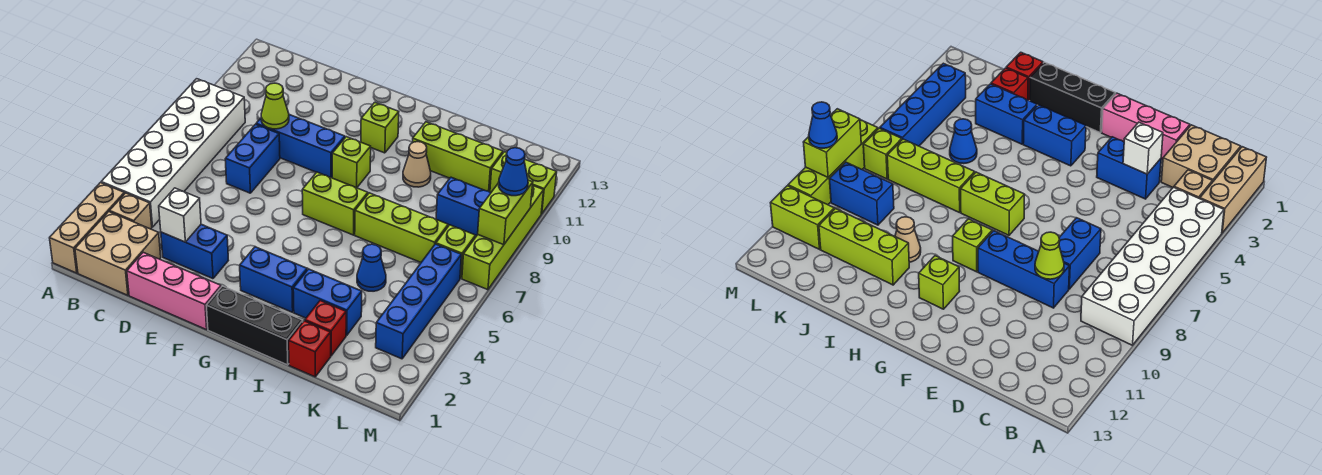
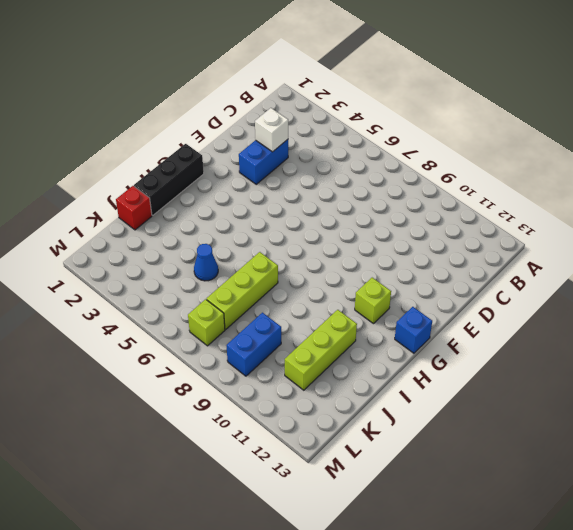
blue brick G13 level 1 -> none
none -> tan brick A1:A3 level 1
none -> white brick A4:B9 level 1
none -> tan brick B1:C2 level 1

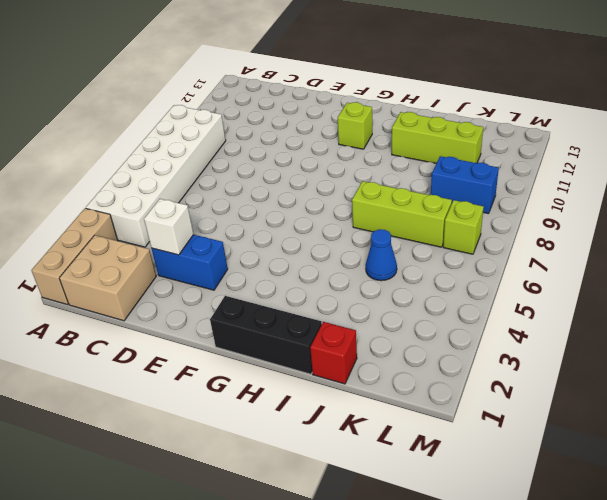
none -> tan brick B3 level 1
none -> pink brick D1:F1 level 1
none -> blue brick D7:D8 level 1

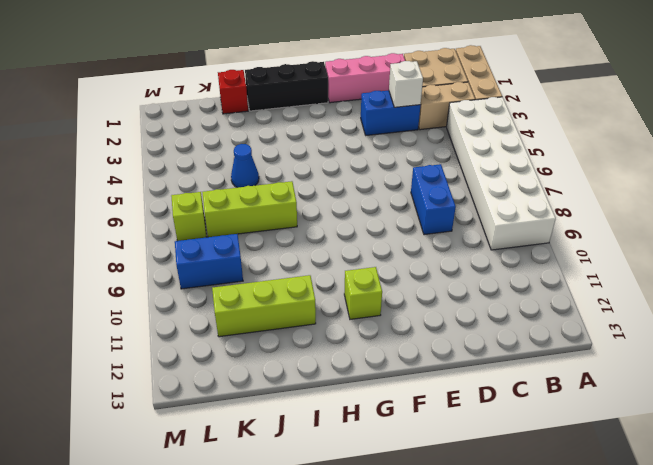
tan brick B3:C3 level 1 -> tan brick B3 level 1
none -> blue brick D9:F9 level 1
none -> blue brick G3:H3 level 1
none -> lime brick G7:H7 level 1

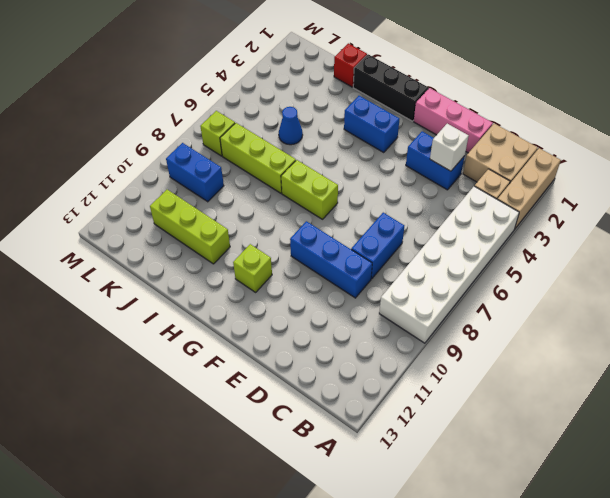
none -> lime brick G9 level 1
none -> blue brick I3:J3 level 1
none -> tan cone I10 level 1

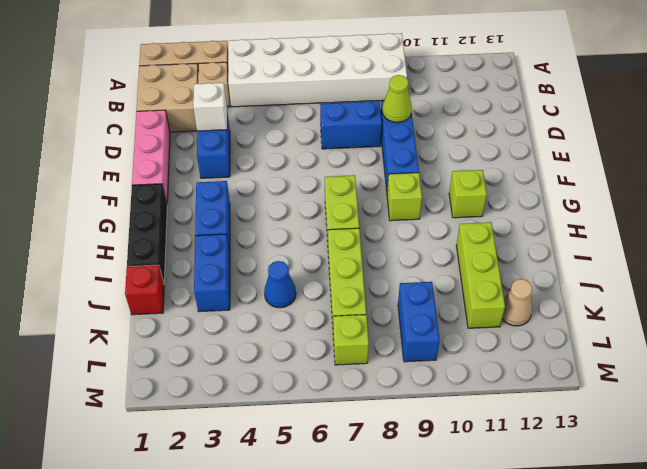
tan cone K12 level 1 -> tan cone I10 level 1
none -> red brick J2 level 1
none -> blue brick L3:L6 level 1
none -> lime brick L11:M11 level 1

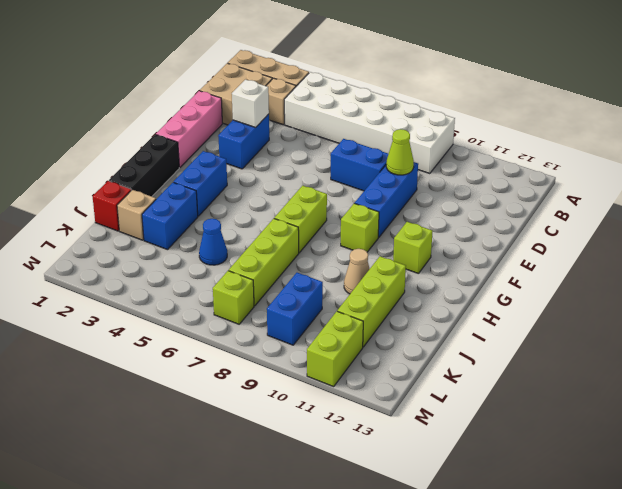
tan brick J2 level 1 -> red brick J2 level 1
none -> blue brick L3:L6 level 1
none -> lime brick M7:M10 level 1
none -> lime brick M8:M9 level 2

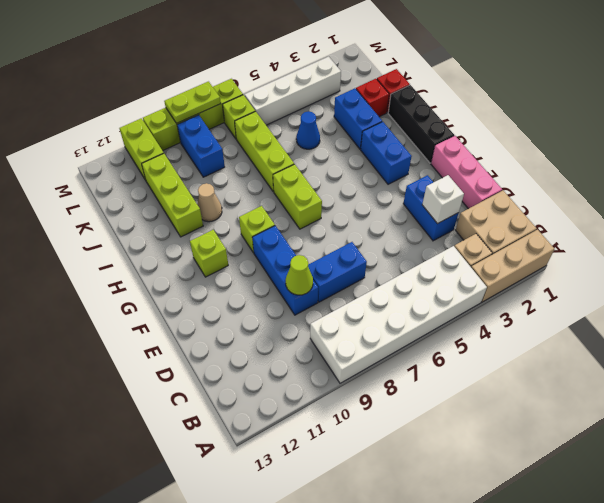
white brick L3:L6 level 1 -> blue brick L3:L6 level 1
lime plate M8:M9 level 2 -> lime brick M8:M9 level 2
none -> blue cone M9 level 3

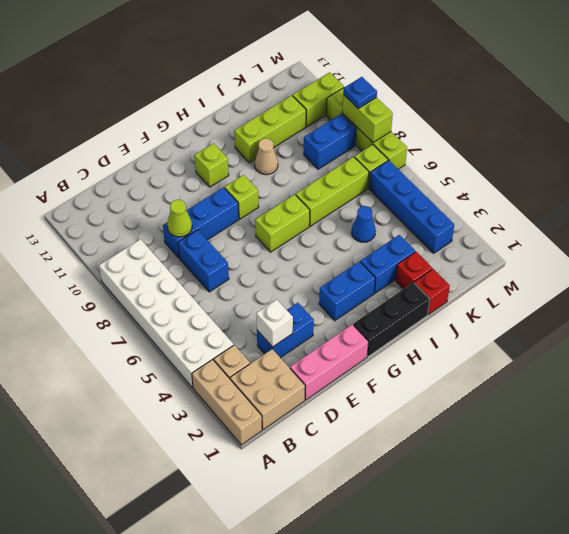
blue plate M9 level 3 -> blue cone M9 level 3

